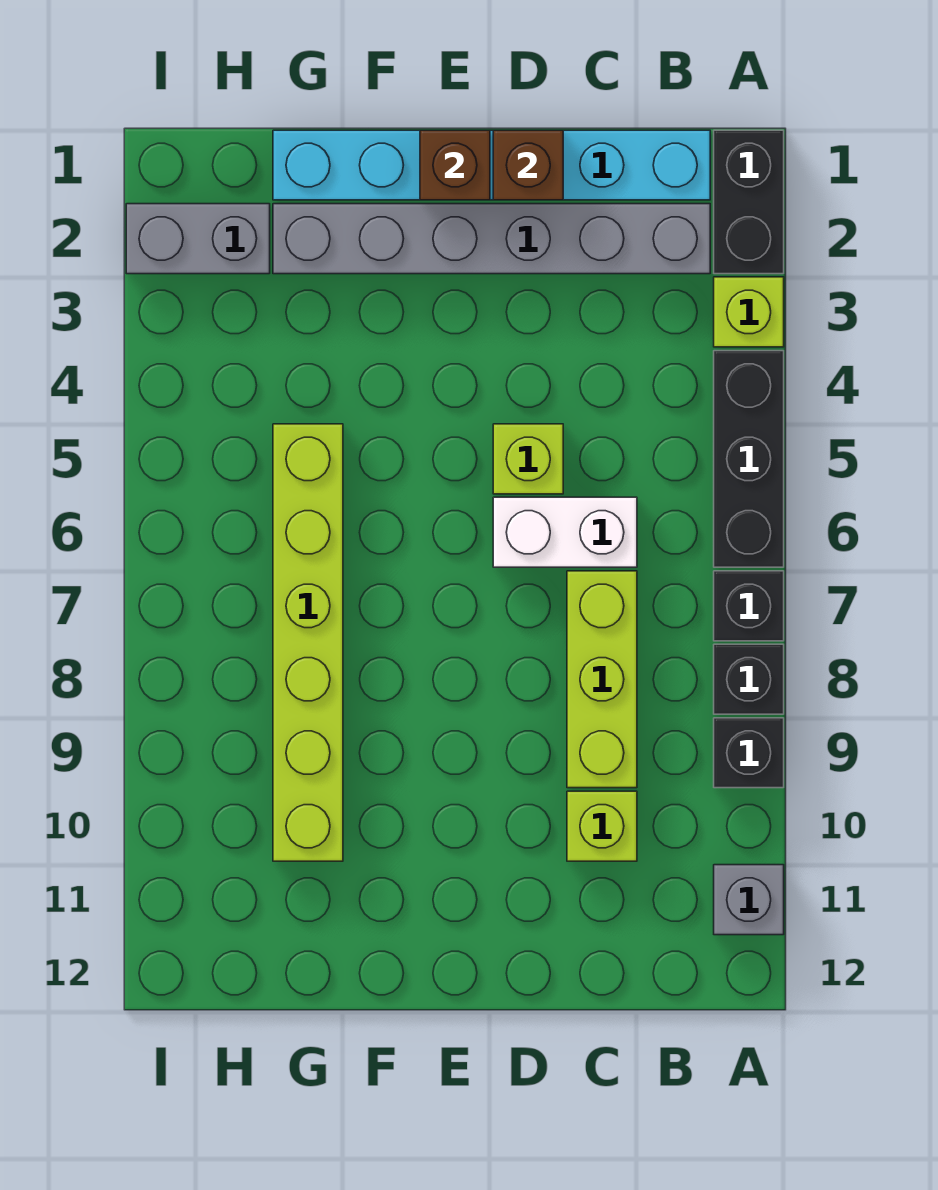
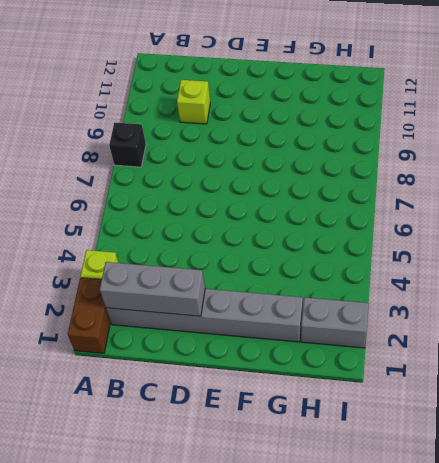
brown brick A1:A2 level 1 -> black brick A1:A2 level 1
grey brick B2:D2 level 2 -> none
none -> black brick A4:A6 level 1
none -> black brick A7 level 1
none -> black brick A9 level 1

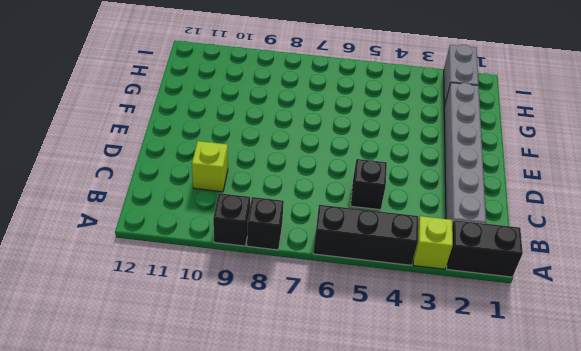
black brick C5 level 1 -> black brick A7 level 1
none -> grey brick A11 level 1
none -> cyan brick B1:G1 level 1
none -> white brick C6:D6 level 1

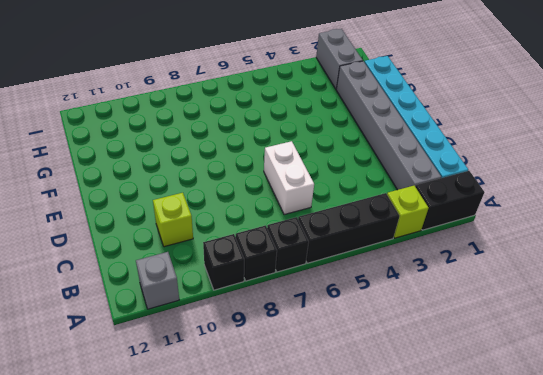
none -> lime brick C7:C9 level 1
none -> lime brick D5 level 1
none -> lime brick G5:G10 level 1

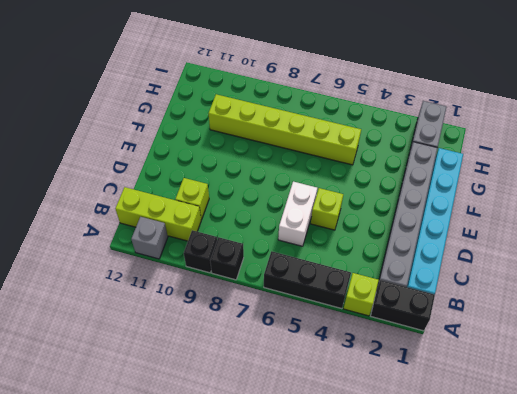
lime brick B10:B12 level 1 -> lime brick C7:C9 level 1
none -> black brick A7 level 1
none -> brown brick D1 level 2
none -> brown brick E1 level 2

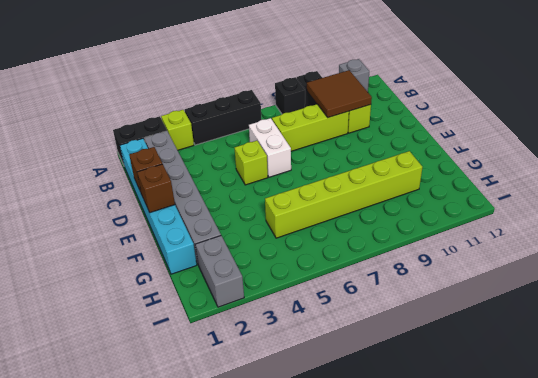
brown tile B9:C10 level 2 -> none
none -> black brick A7 level 1

